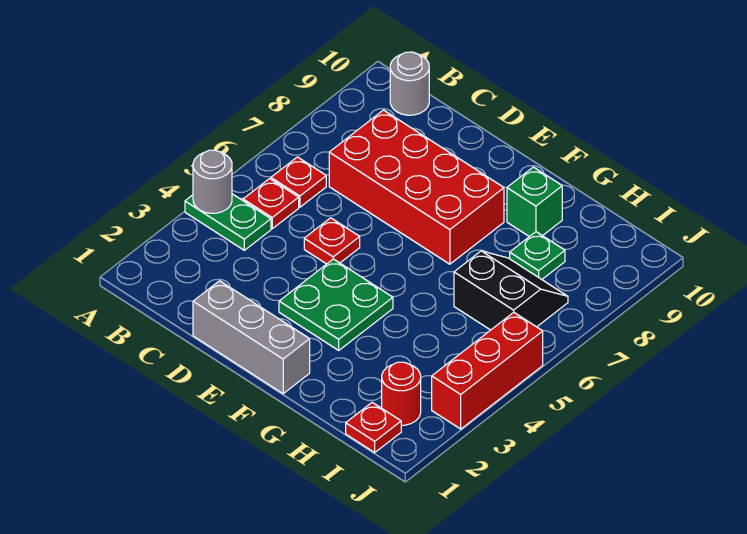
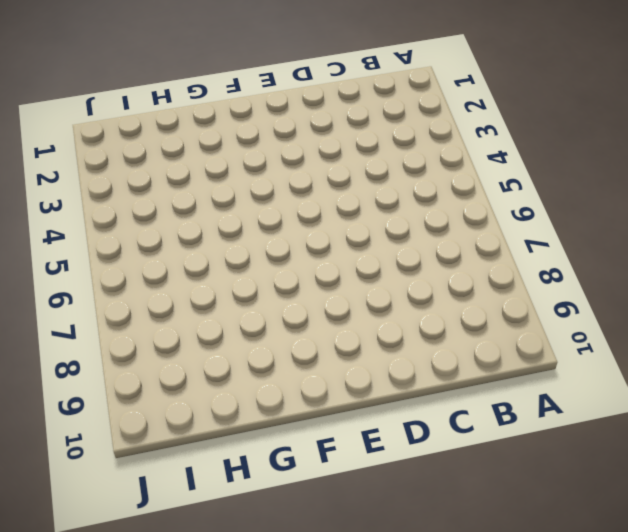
none -> green plate A4:B4 level 1
none -> red plate B5 level 1
none -> red plate B6 level 1

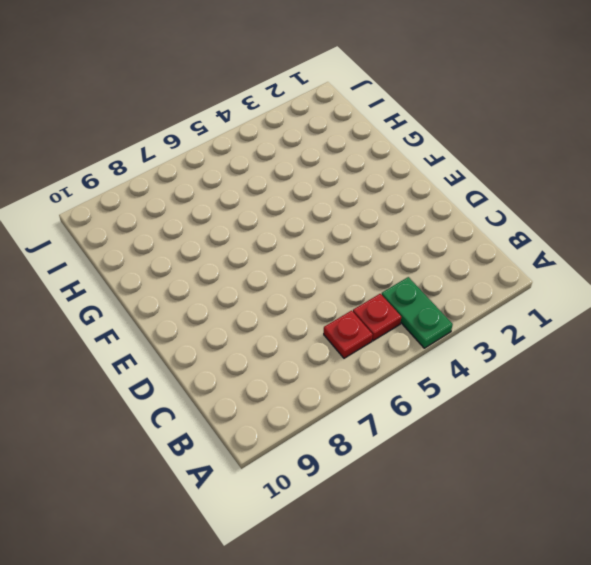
none -> grey round brick B10 level 1
none -> red brick C7:F8 level 1
none -> grey brick D1:F1 level 1

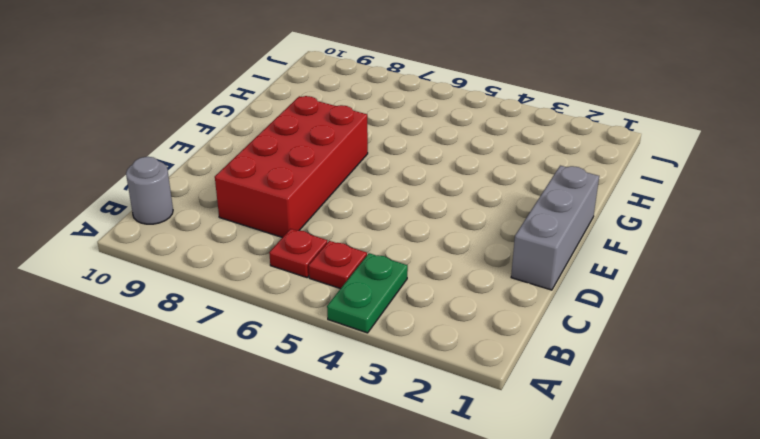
none -> red plate D5 level 1
none -> green plate E3:F4 level 1
none -> green brick G9 level 1

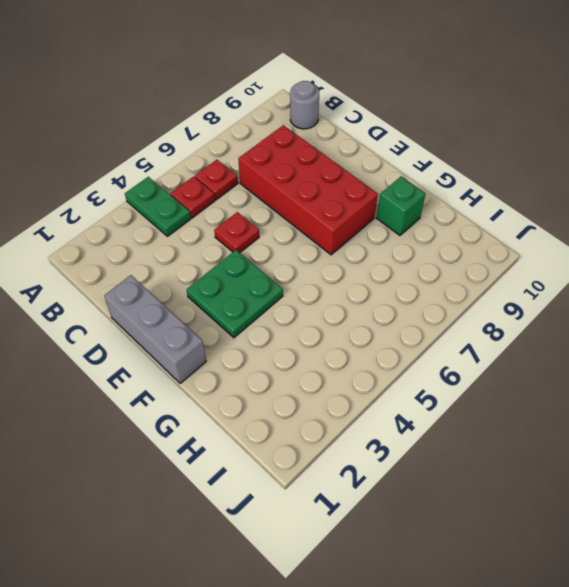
none -> black slope H6:I7 level 1 top 6
none -> green plate H8 level 1
none -> red plate I1 level 1

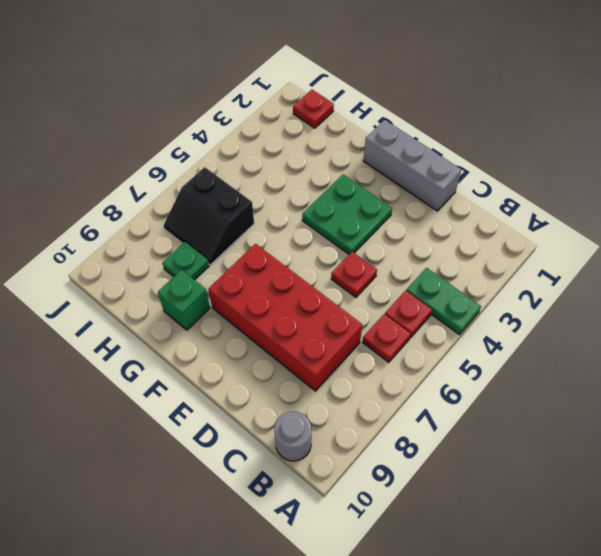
none -> red round brick I2 level 1
none -> red brick J3:J5 level 1
none -> grey round brick A4 level 2

